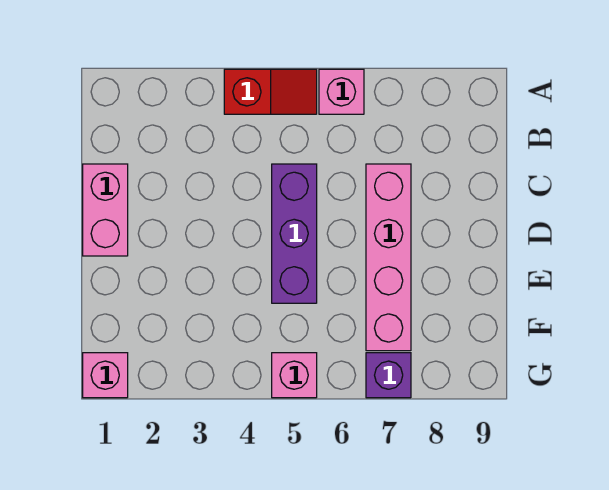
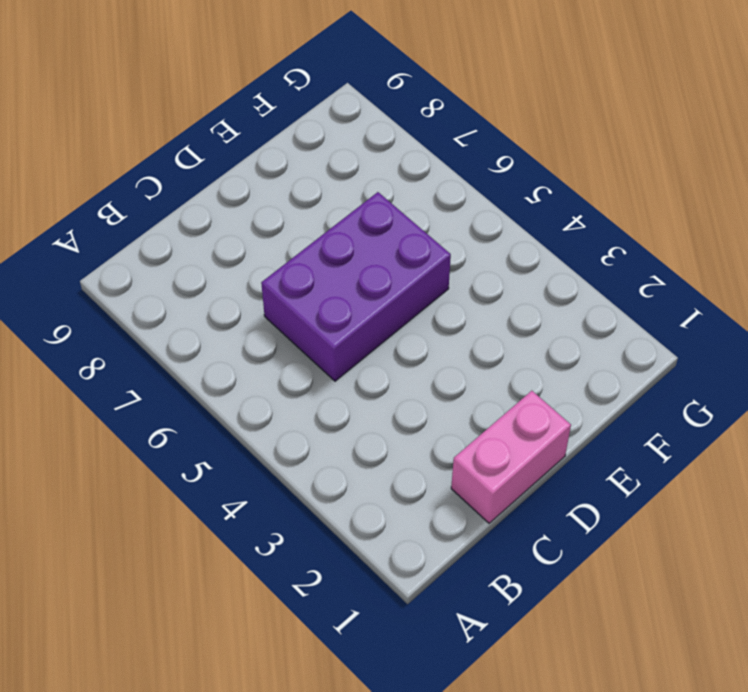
purple brick C5:E6 level 1 -> purple brick C5:E5 level 1
none -> red slope A4:A5 level 1 top 4
none -> pink brick A6 level 1

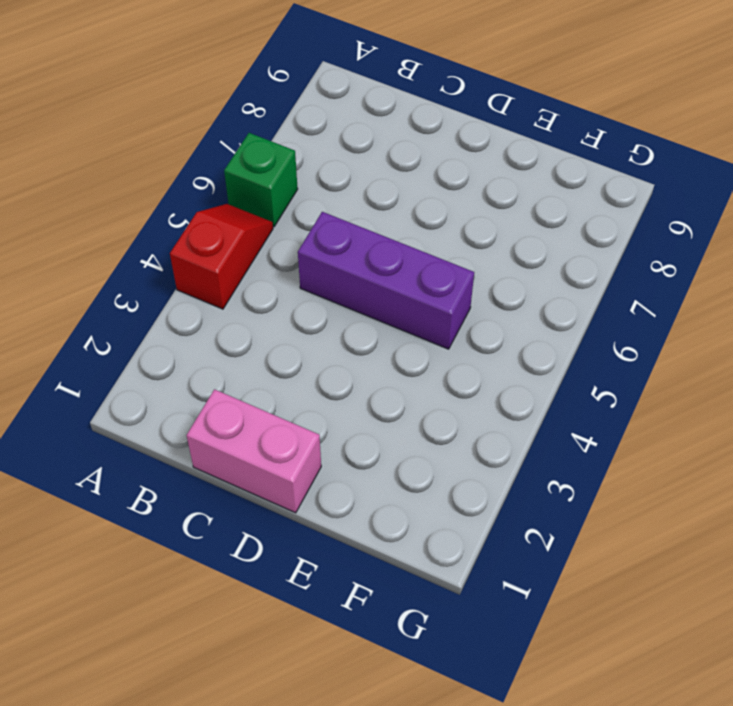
green brick A6 level 1 -> pink brick A6 level 1
none -> pink brick C7:F7 level 1
none -> pink brick G1 level 1

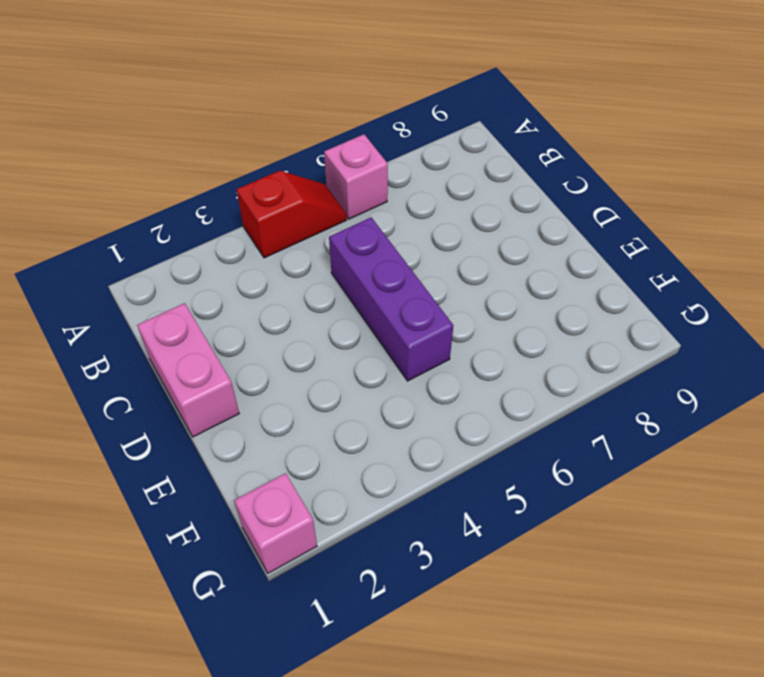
none -> pink brick C7:F7 level 1
none -> pink brick G5 level 1

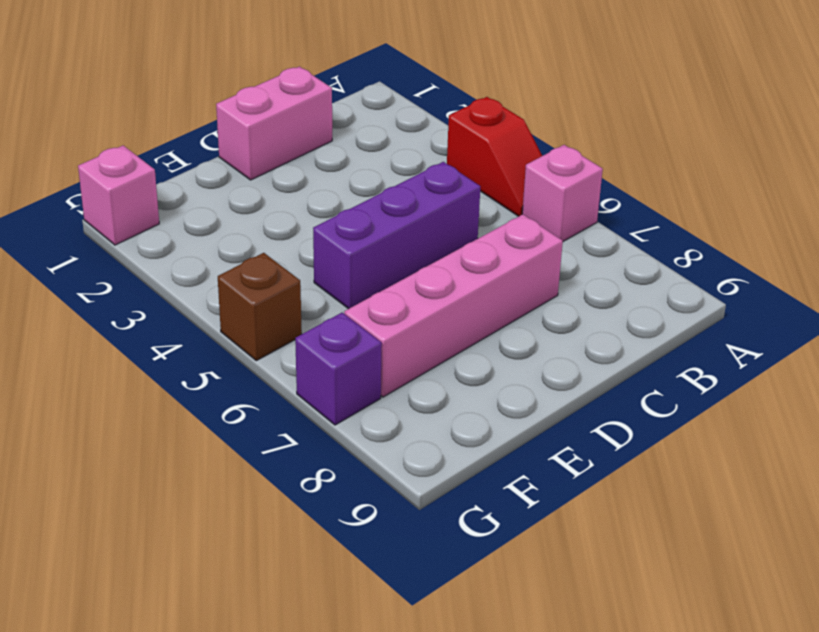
brown brick G5 level 1 -> pink brick G5 level 1

